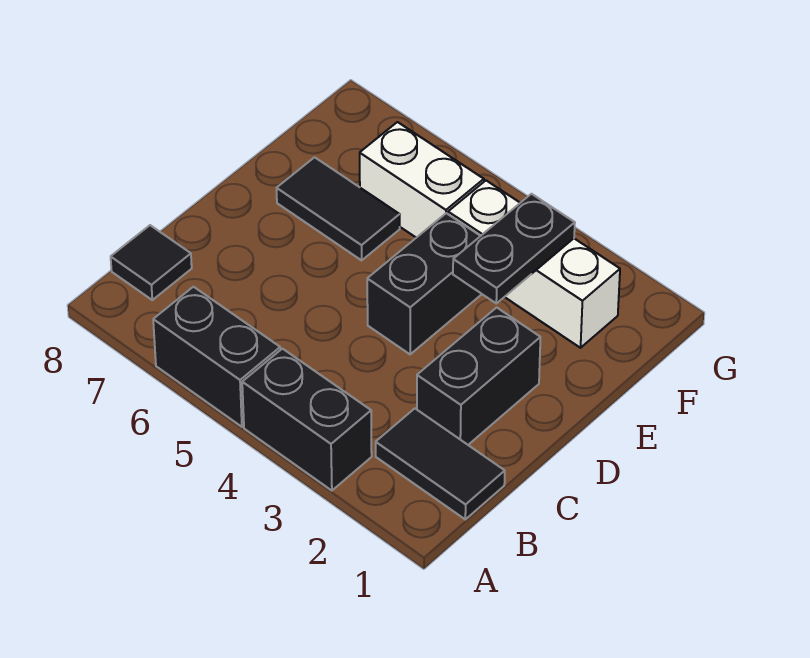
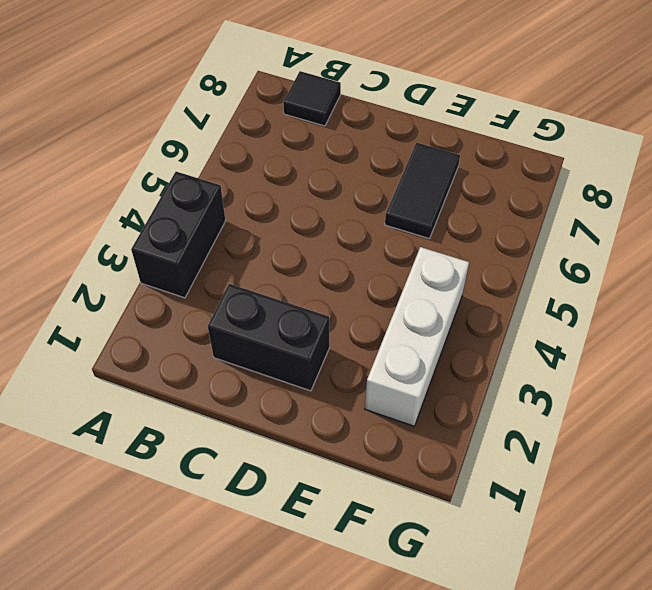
none -> black brick A5:A6 level 1
none -> black tile B1:B2 level 1

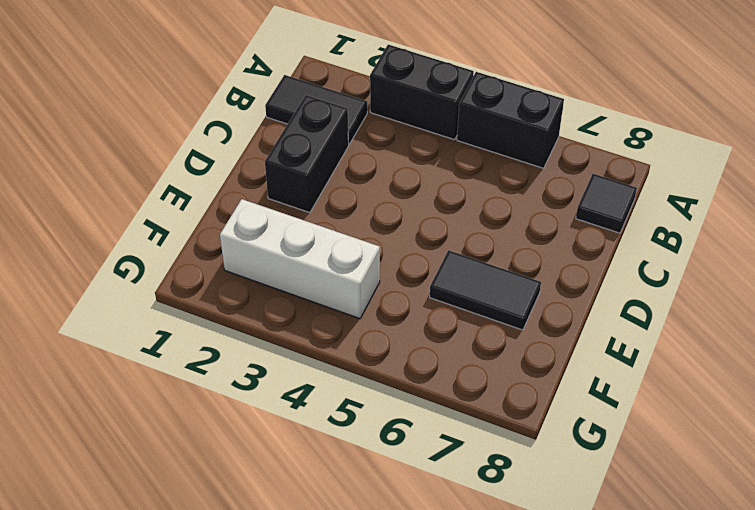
none -> black brick D4:E4 level 1
none -> white brick F5:F6 level 1

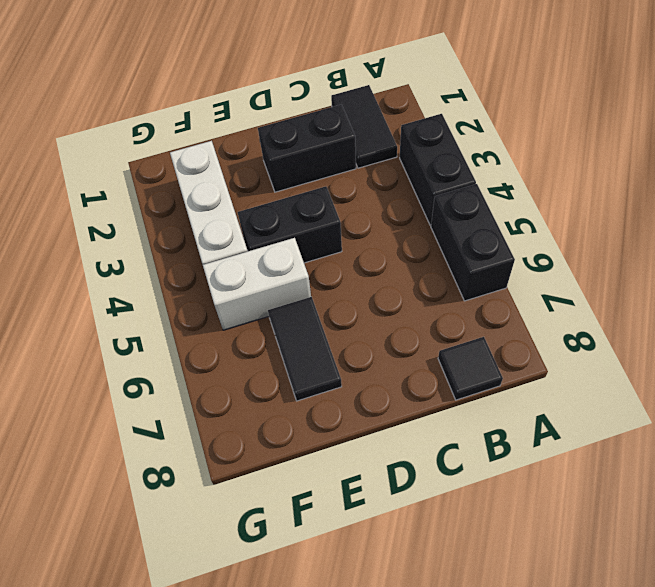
white brick E5:F5 level 1 -> white brick F5:F6 level 1
none -> black plate E3:F3 level 2

